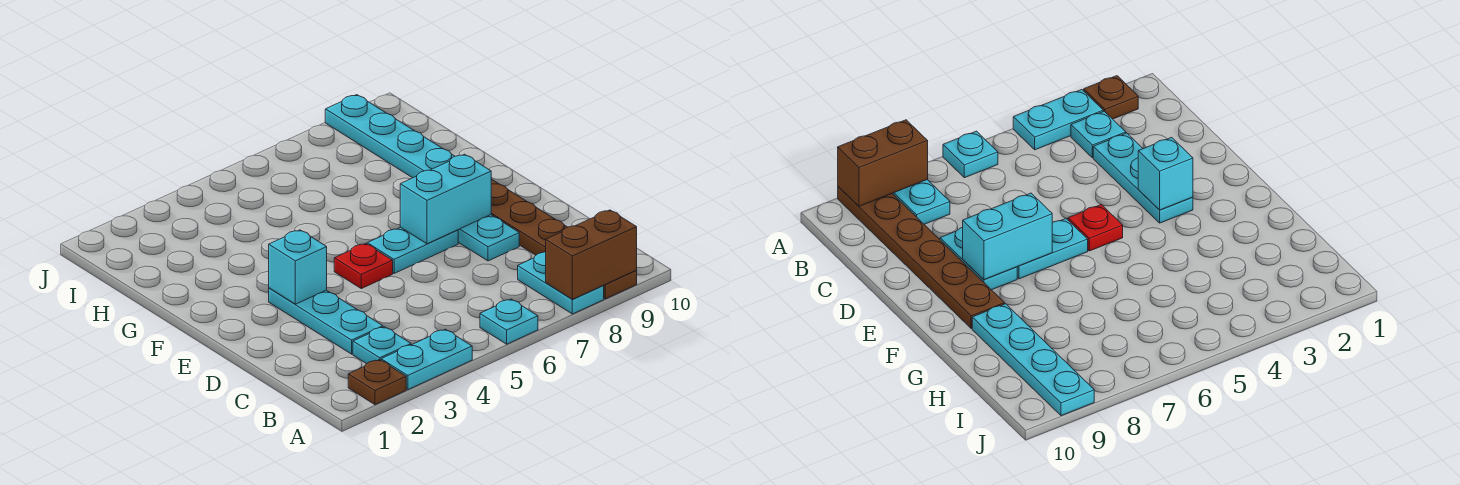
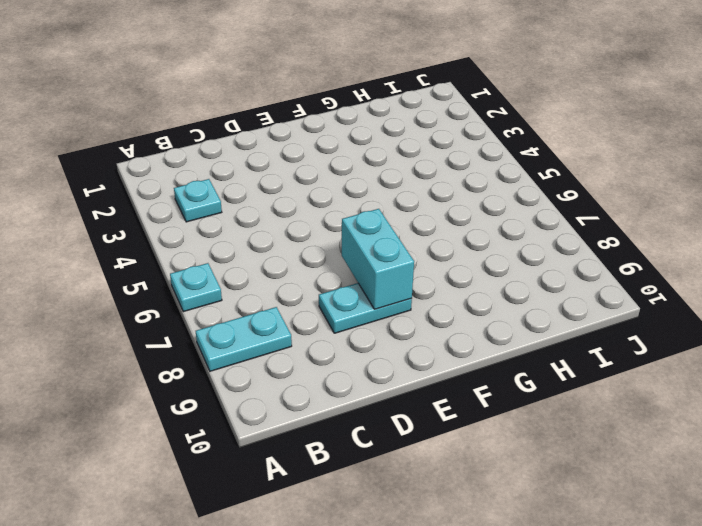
none -> brown plate A2 level 1
none -> cyan plate A3:A4 level 1
none -> brown plate A9:F9 level 1

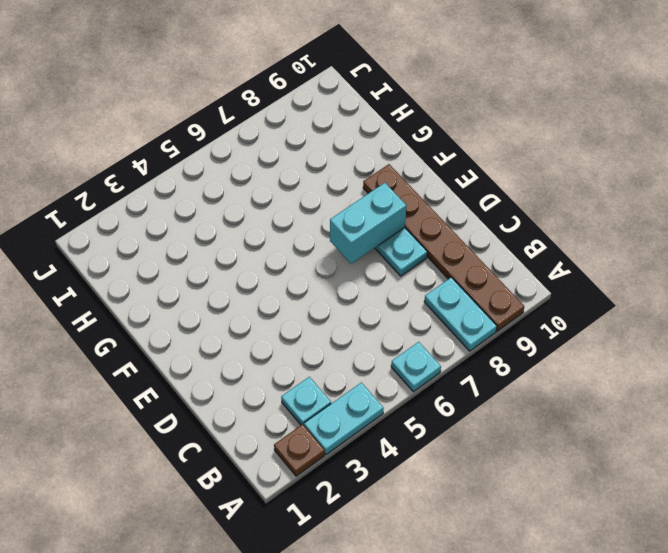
none -> cyan plate C3:E3 level 1
none -> red plate E5 level 1
none -> cyan plate E6:E7 level 1

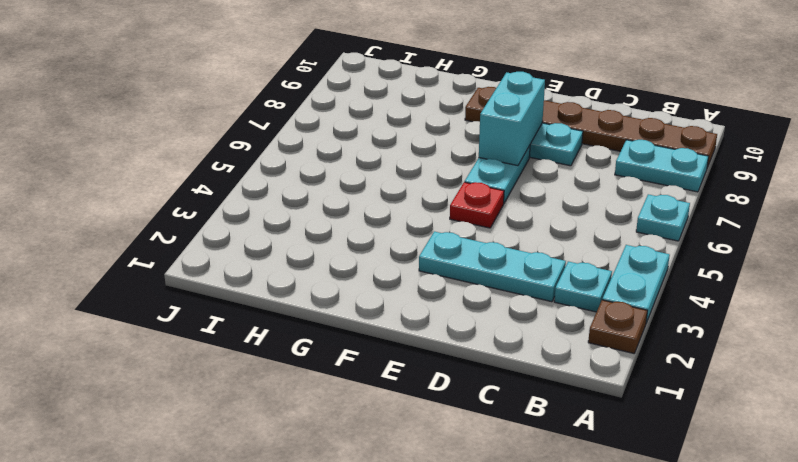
none -> cyan plate G9:J9 level 1
none -> brown brick A8:A9 level 2
none -> cyan brick E3 level 2

